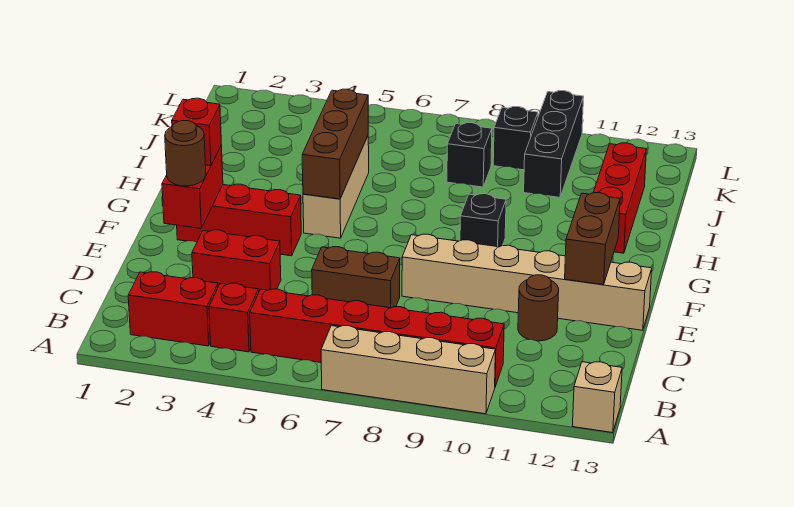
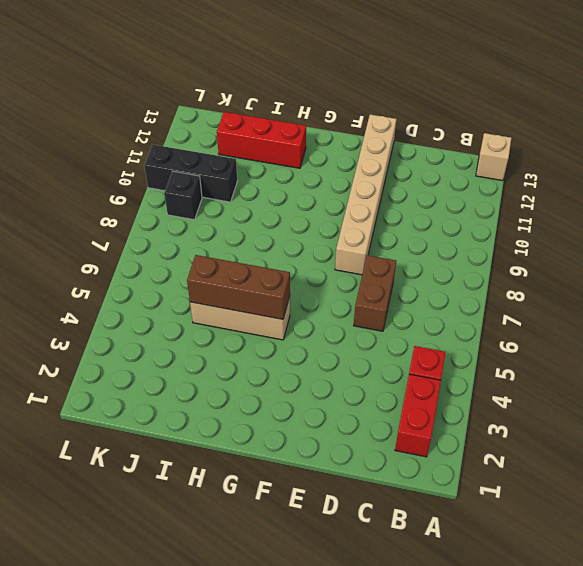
none -> tan brick A7:A10 level 1
none -> red brick B5:B10 level 1
none -> red brick D3:D4 level 1

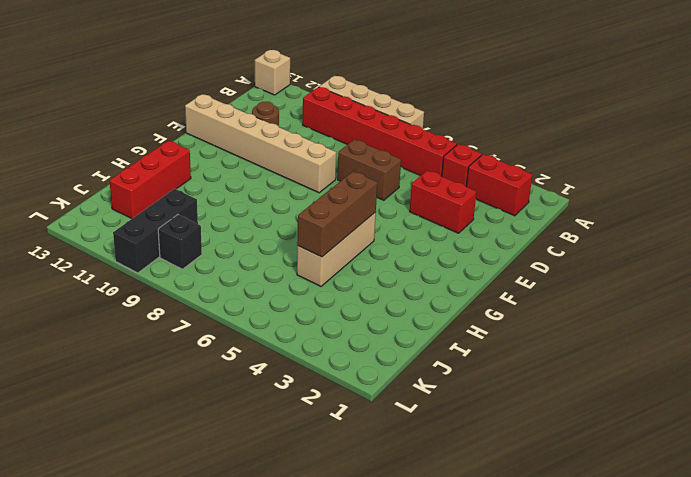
none -> red brick F2:F4 level 1
none -> black brick G9 level 1
none -> black brick J8 level 1

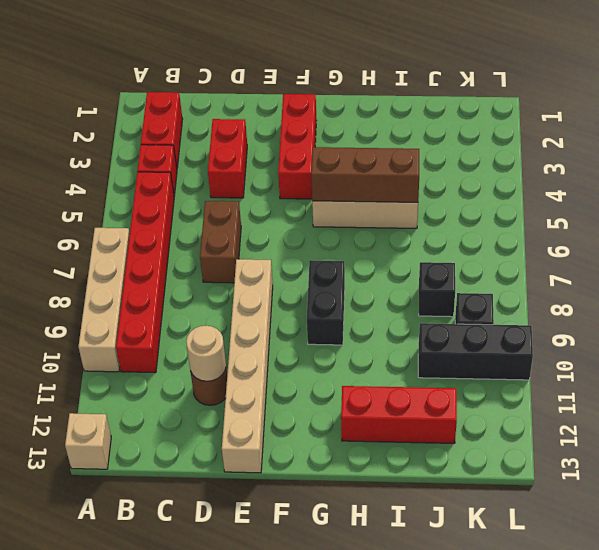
tan round brick D11 level 2 -> none
black brick G8:G9 level 1 -> black brick G9 level 1
none -> red brick E2:F2 level 2
none -> brown brick E12:F12 level 2
none -> brown round brick E2 level 3

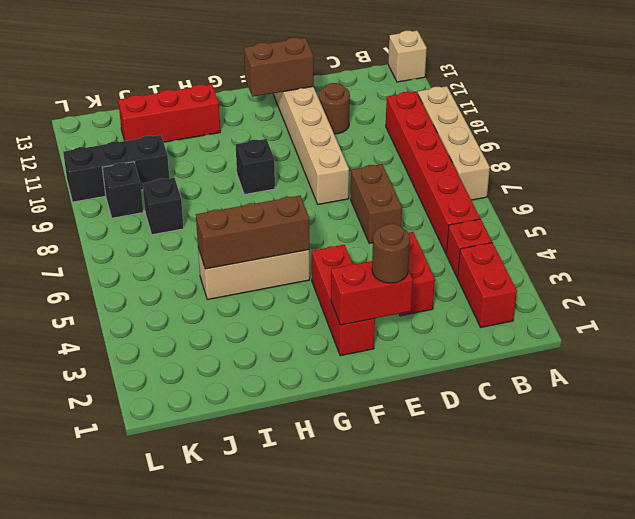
none -> red brick F2 level 3

